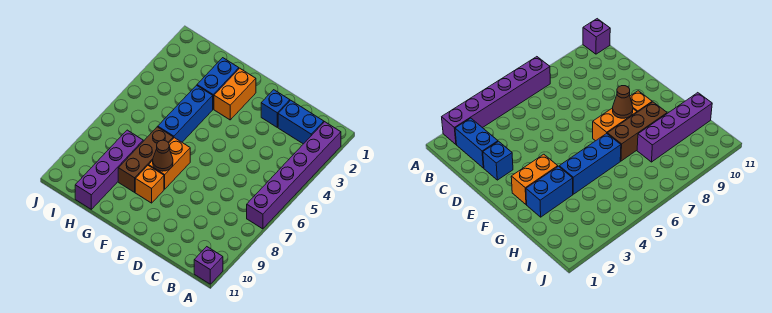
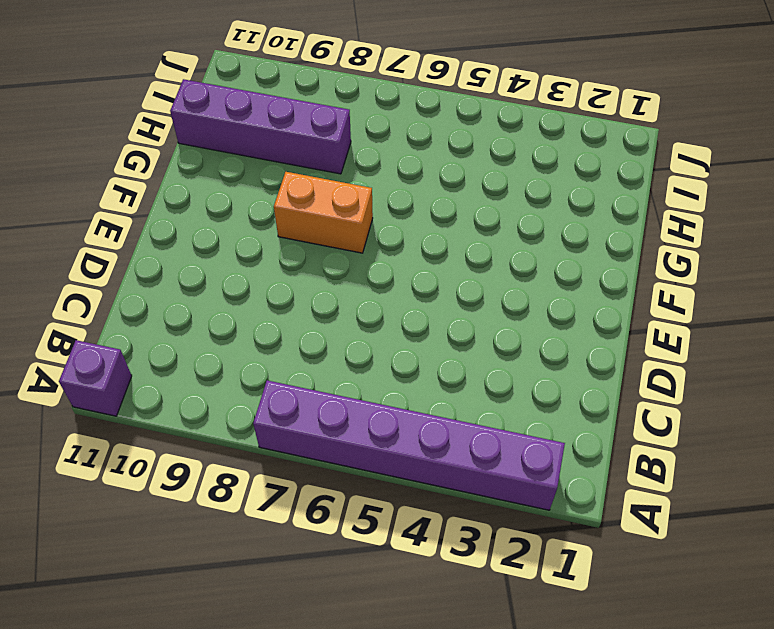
none -> blue brick B2:C2 level 1
none -> blue brick D2 level 1
none -> orange brick F2:F3 level 1

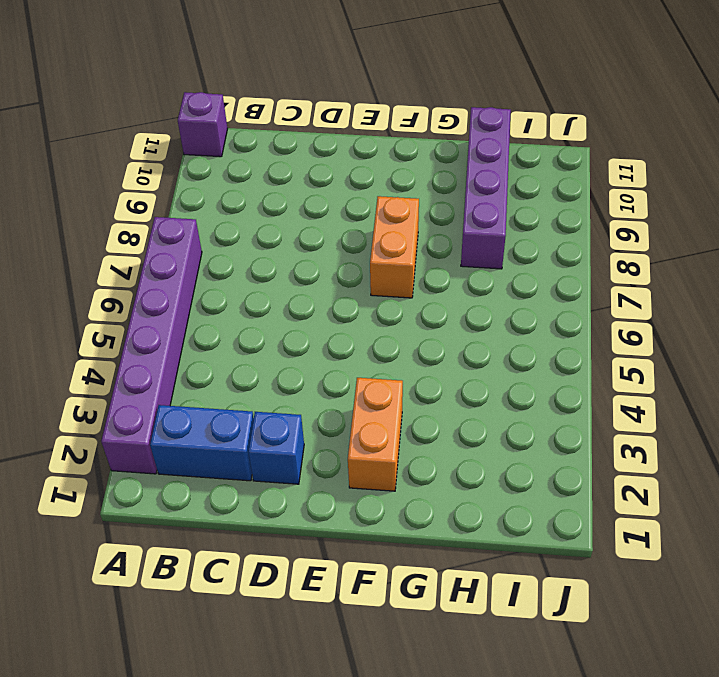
none -> orange brick F9 level 1
none -> blue brick G2:G3 level 1
none -> blue brick G4:G6 level 1

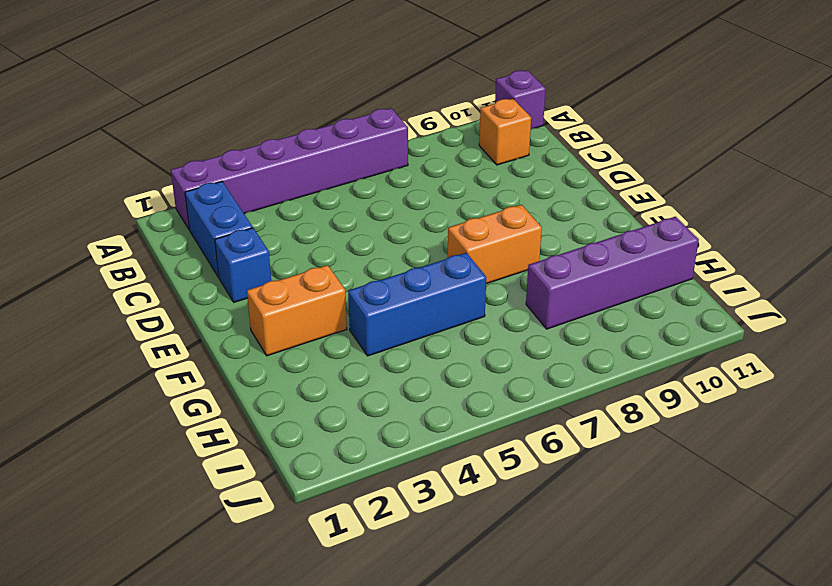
orange brick B10 level 1 -> orange brick F9 level 1
none -> blue brick G2:G3 level 1
none -> brown brick G7:G9 level 1
none -> brown cone F8 level 2

